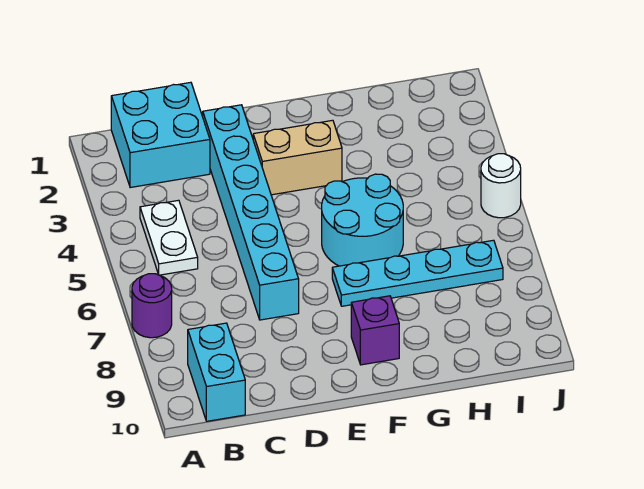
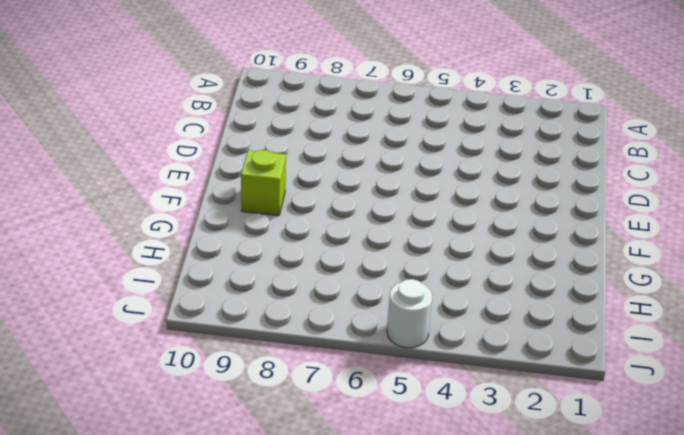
lime brick F9 level 1 -> purple brick F9 level 1
none -> purple round brick A7 level 1
none -> cyan brick B1:C2 level 1

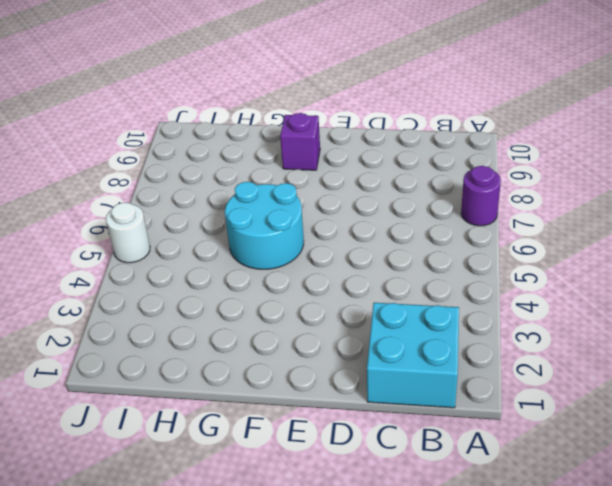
none -> white plate B4:B5 level 1
none -> cyan brick B9:B10 level 1

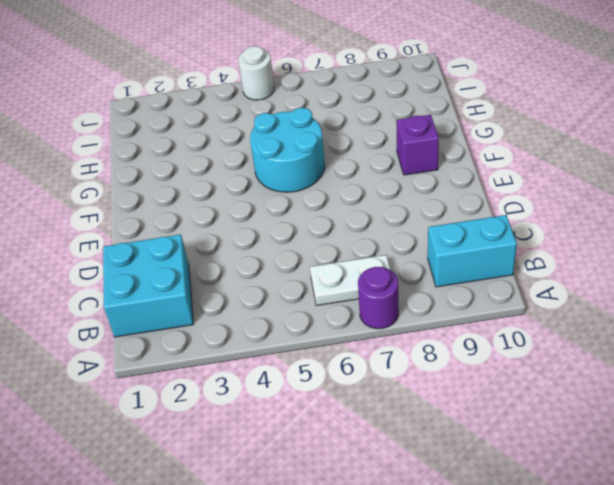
white plate B6:B7 level 1 -> white plate B4:B5 level 1
none -> cyan brick D2:D7 level 1
none -> tan brick E3:F3 level 1

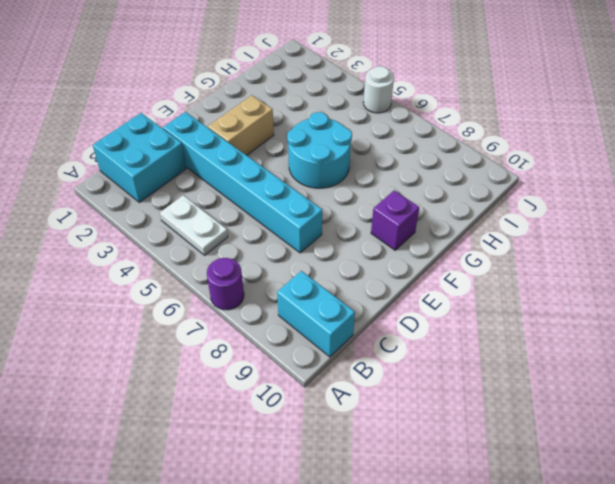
none -> cyan plate F7:I7 level 1

